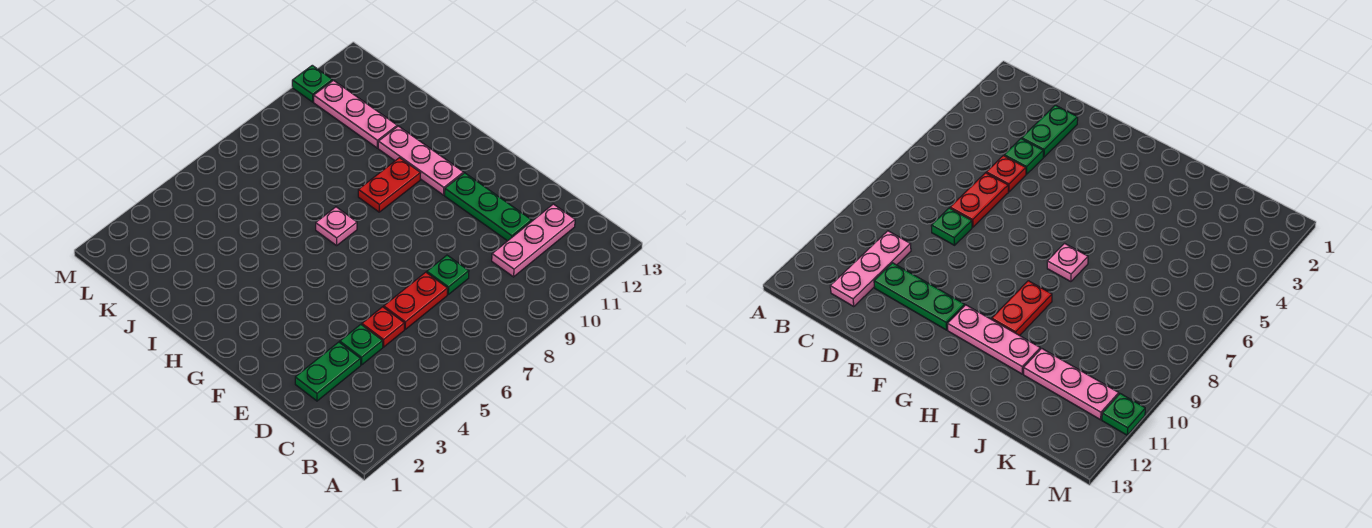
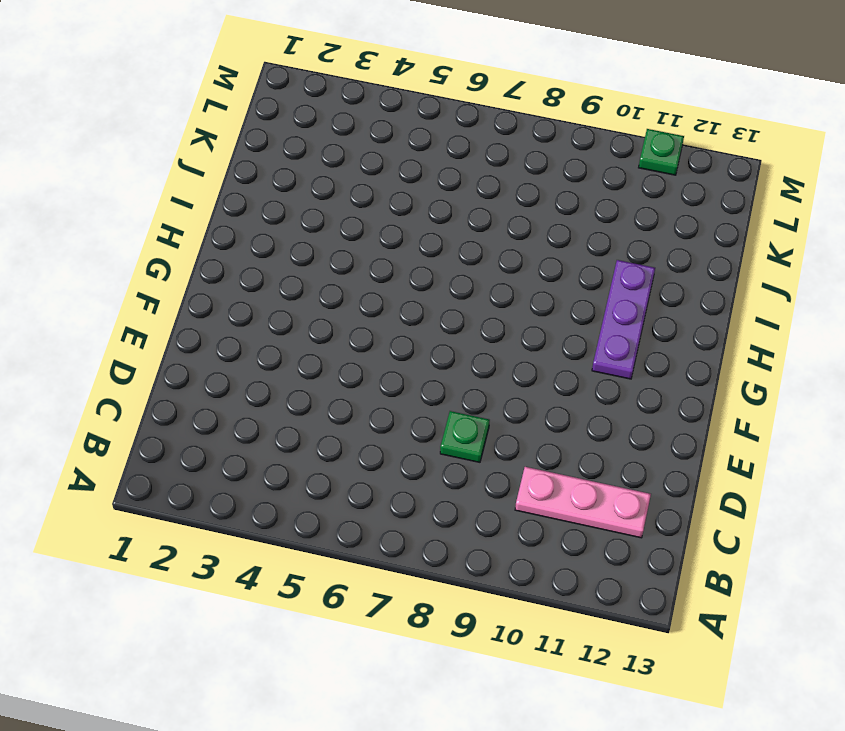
purple plate G11:I11 level 1 -> pink plate G11:I11 level 1
none -> green plate D2:D3 level 1
none -> green plate D4 level 1
none -> red plate D5 level 1

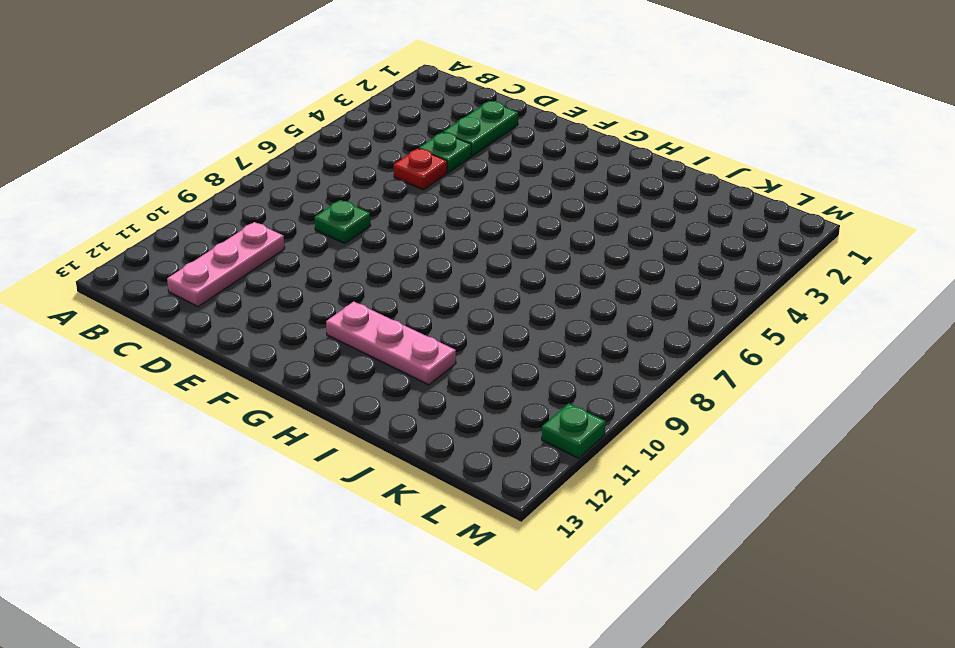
none -> red plate D6:D7 level 1
none -> green plate D11:F11 level 1
none -> pink plate H7 level 1

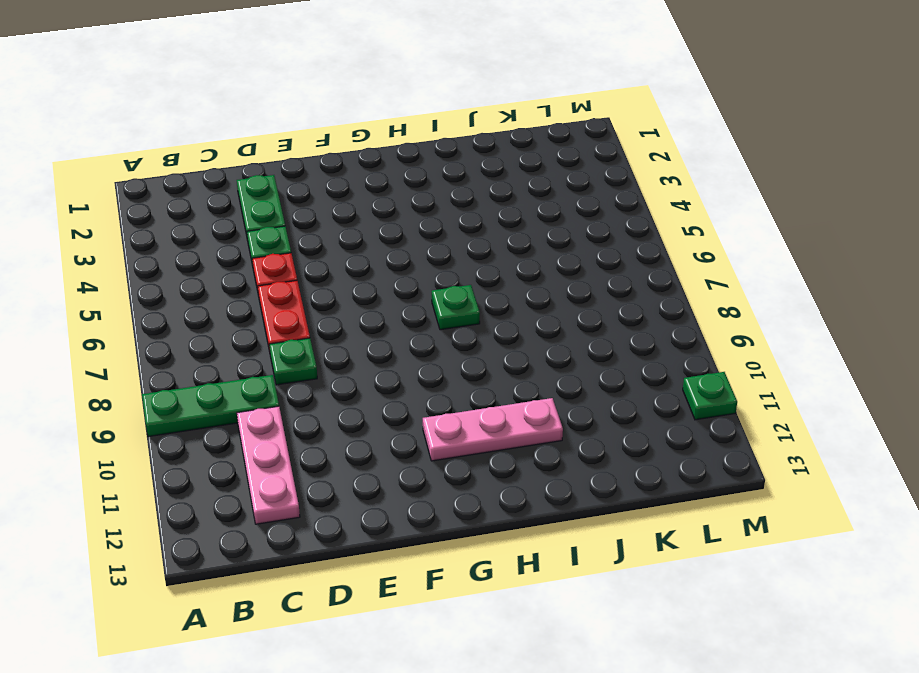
green plate A9:C9 level 1 -> green plate D11:F11 level 1
green plate H7 level 1 -> pink plate H7 level 1
none -> red plate H9:H10 level 1
none -> pink plate J11:L11 level 1

